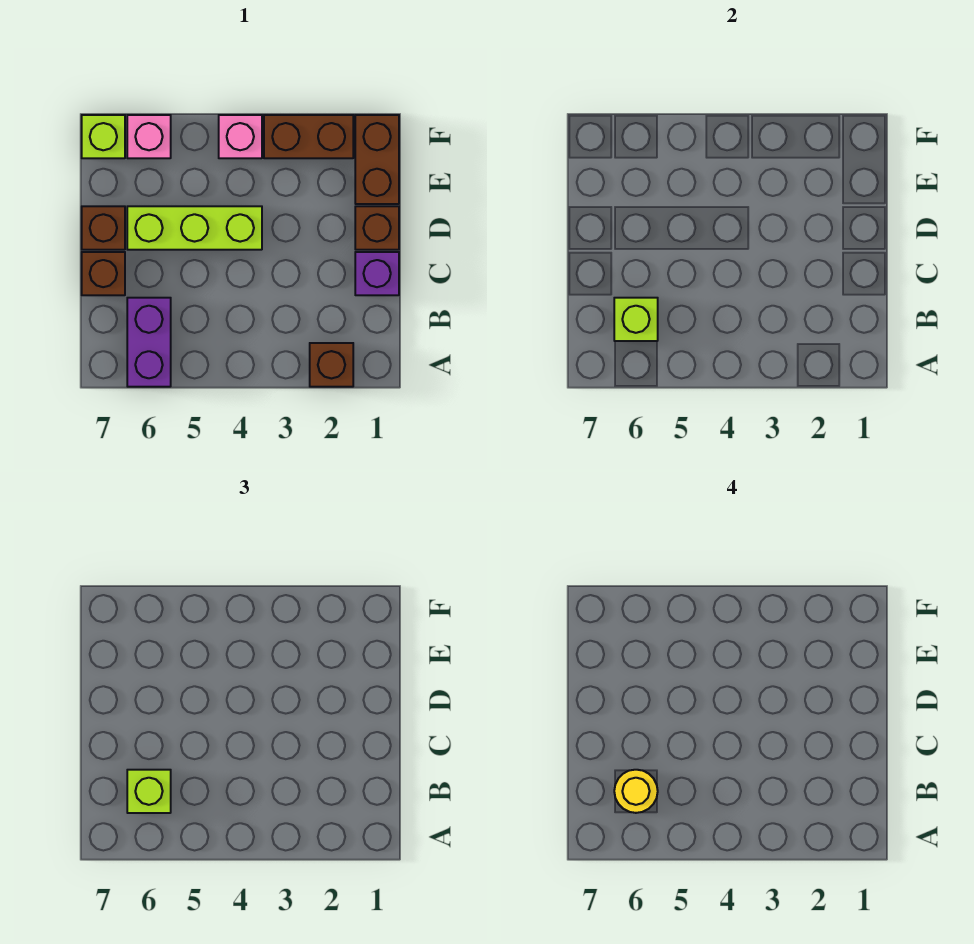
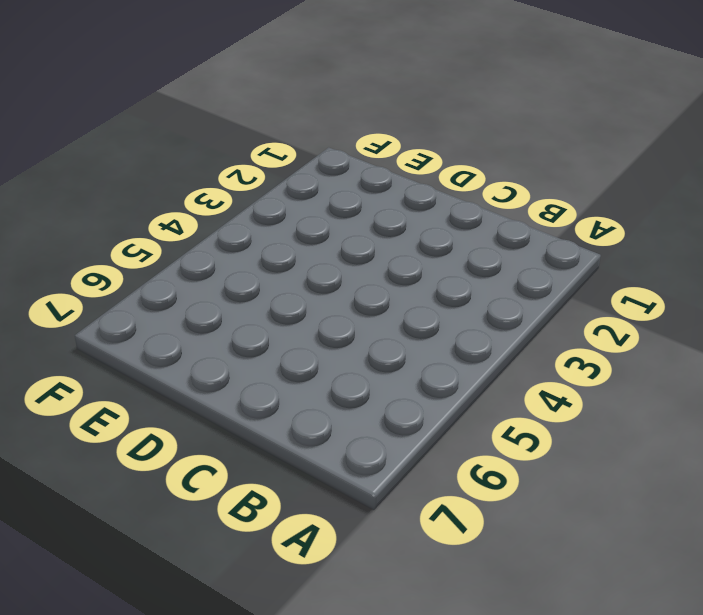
none -> brown brick A2 level 1
none -> purple brick A6:B6 level 1
none -> purple brick C1 level 1

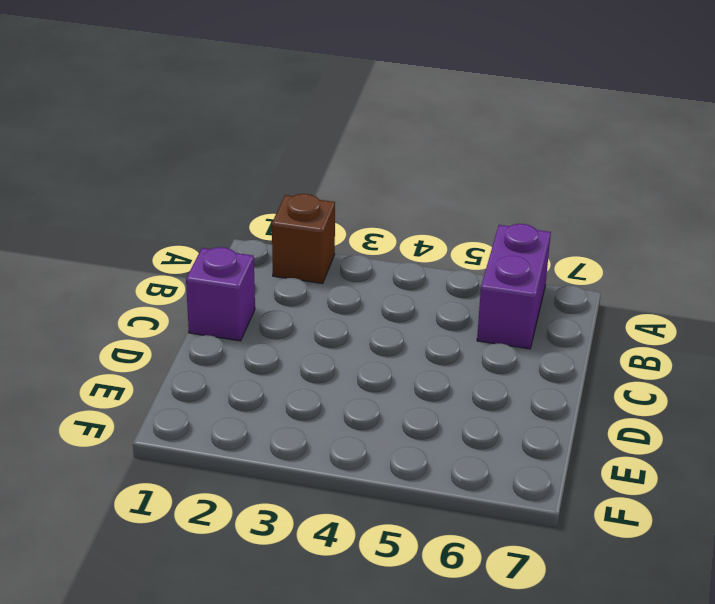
none -> brown brick C7 level 1
none -> brown brick D1 level 1
none -> lime brick D4:D6 level 1

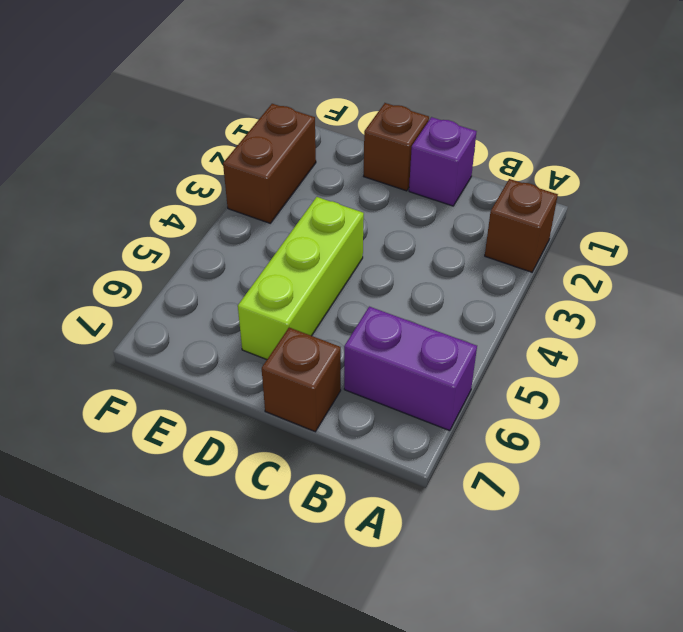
none -> brown brick D7 level 1
none -> brown brick E1:F1 level 1
none -> pink brick F4 level 1

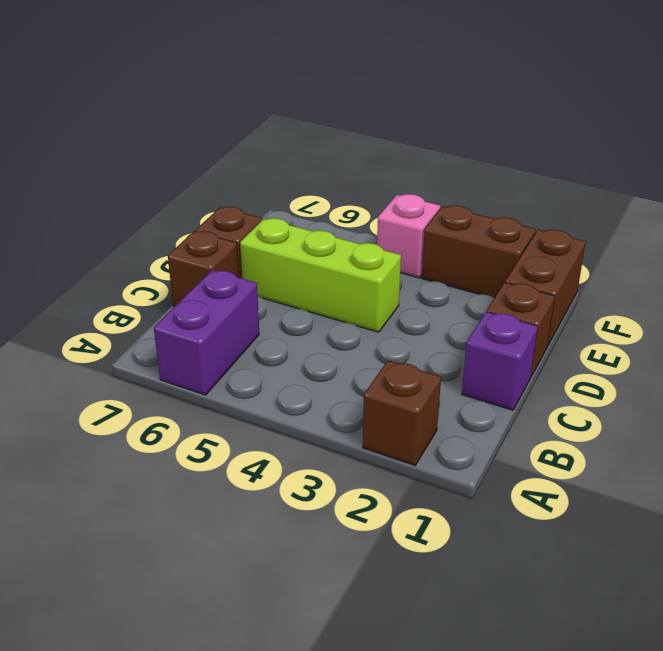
none -> pink brick F6 level 1
none -> lime brick F7 level 1
none -> lime brick B6 level 2

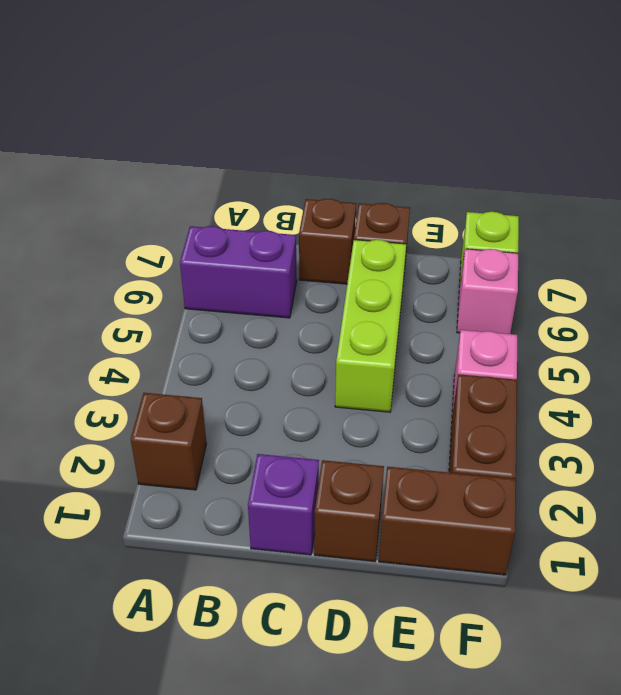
none -> lime brick B6 level 2
none -> lime brick B6 level 3
none -> yellow round brick B6 level 4

